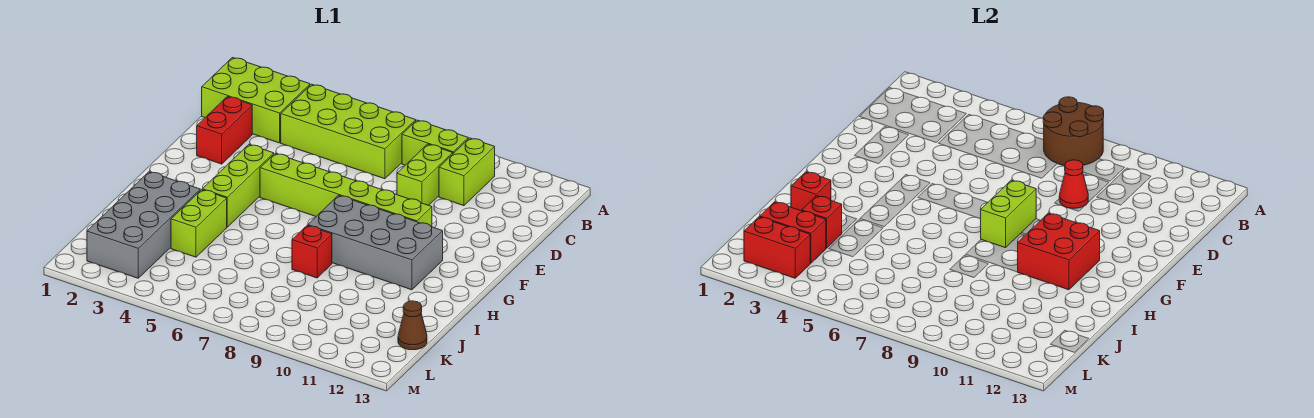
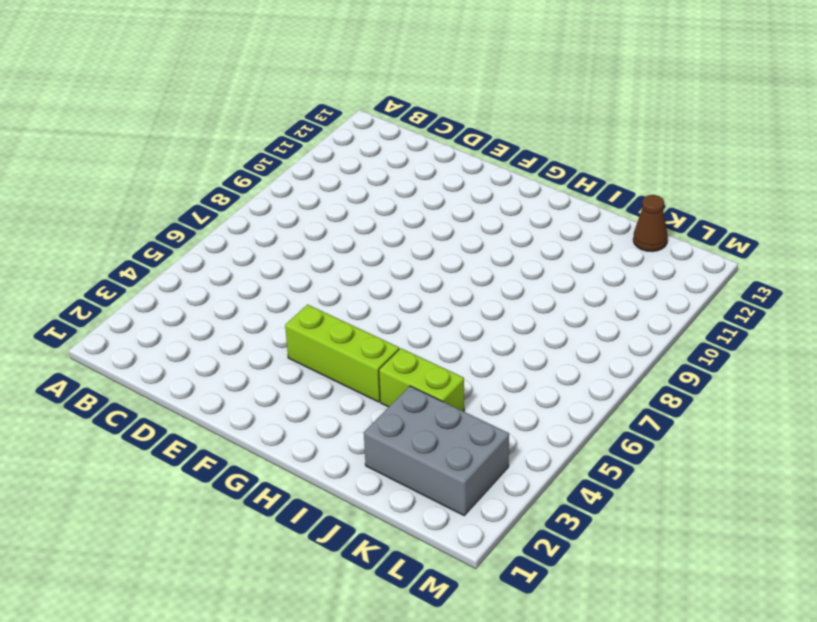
grey brick J2:L3 level 1 -> grey brick I2:L3 level 1
none -> lime brick B1:C3 level 1
none -> lime brick B4:C7 level 1
none -> lime brick B8:B9 level 1

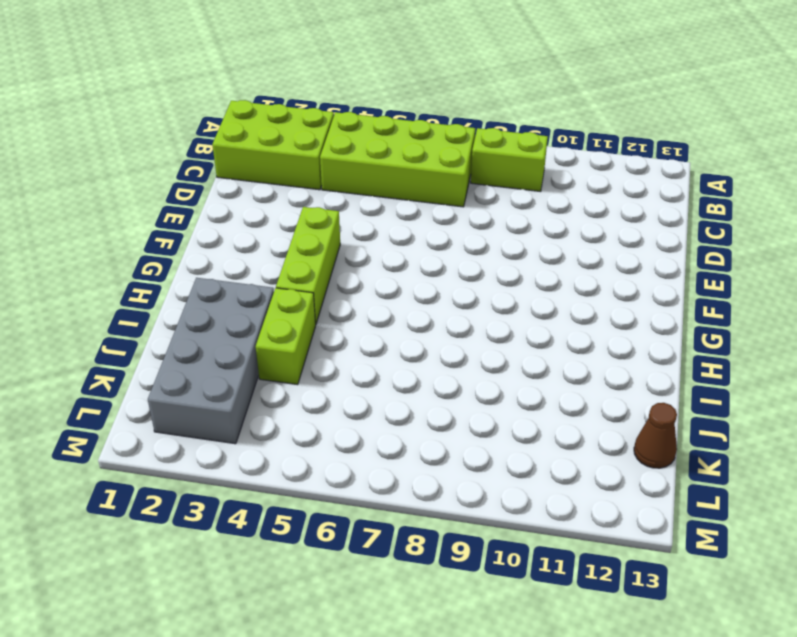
none -> lime brick B10:C10 level 1
none -> lime brick C9:D9 level 1
none -> red brick D2:E2 level 1

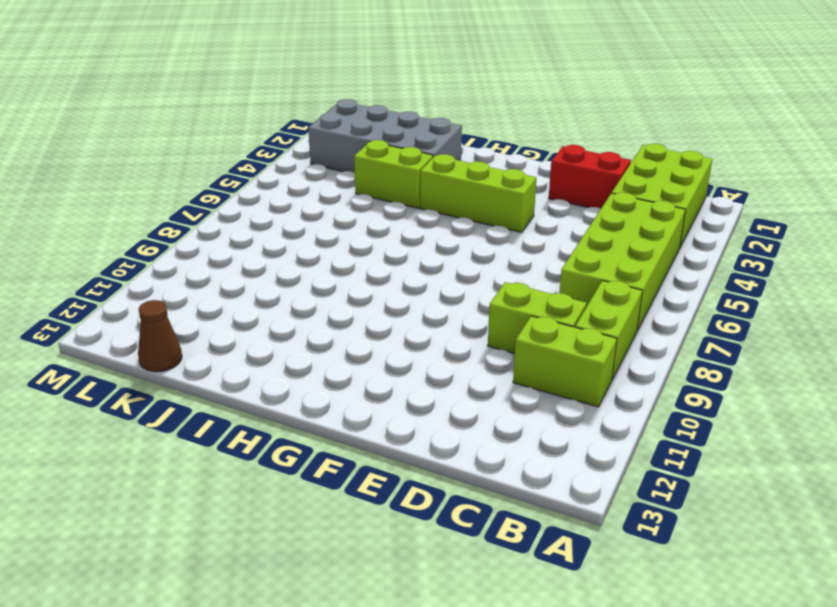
none -> lime brick F5:F10 level 1
none -> grey brick G8:H11 level 1
none -> red brick I8 level 1

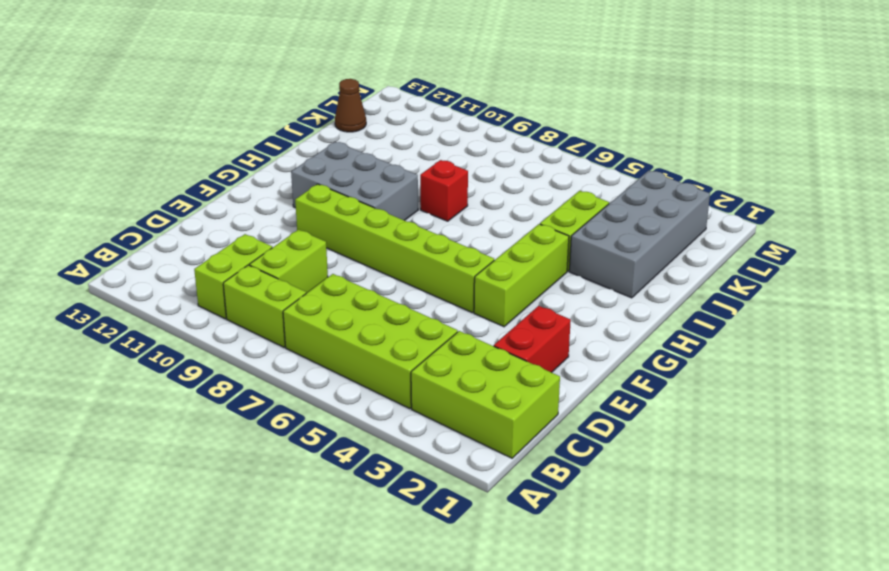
grey brick G9:H11 level 1 -> grey brick G8:H11 level 1
none -> brown round brick A7:B8 level 2
none -> red cone D9 level 2
none -> lime brick F8:G8 level 2

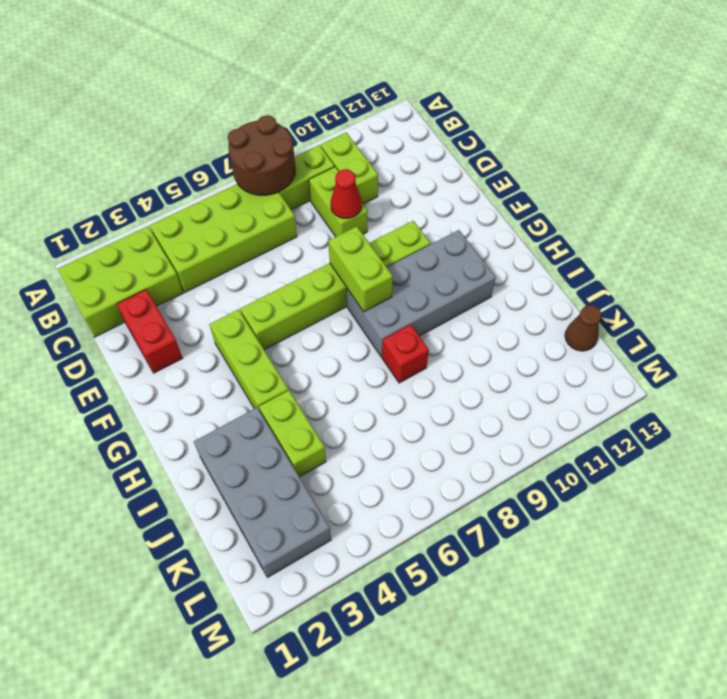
none -> red brick G10:H11 level 2
none -> red brick I2 level 2
none -> red brick J3 level 2

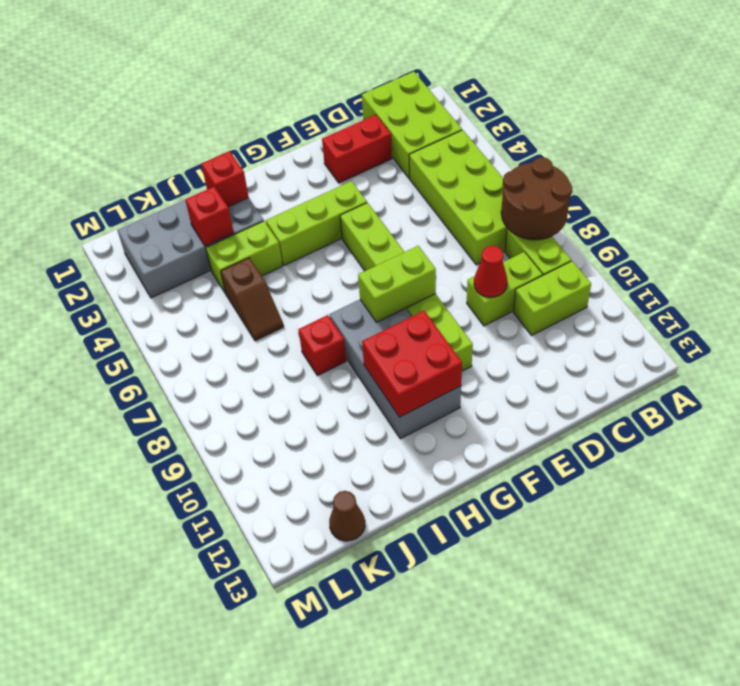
brown slope J5:J6 level 1 top 5 -> none
none -> red brick K2:K3 level 2
none -> red brick L2:L3 level 2

